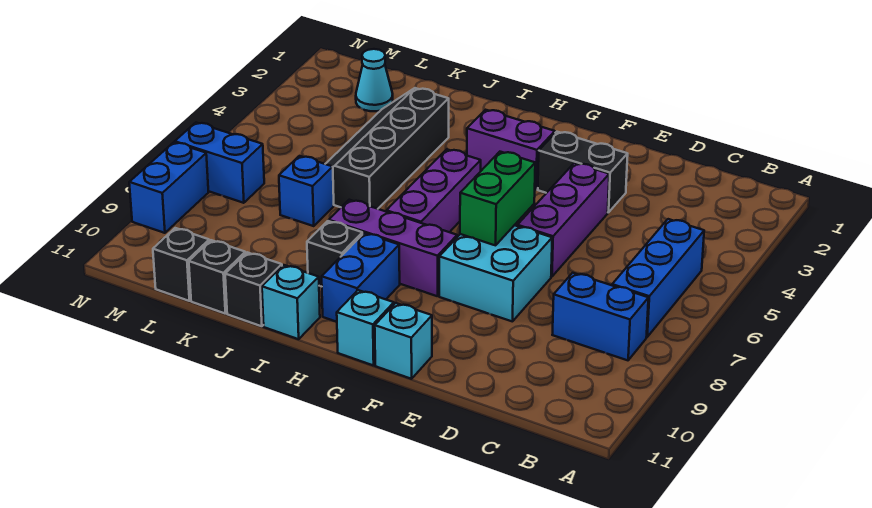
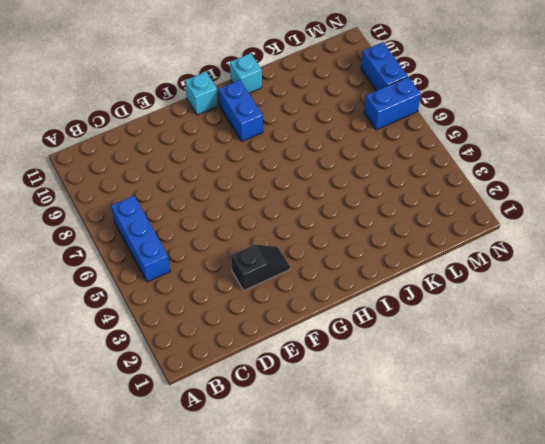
black slope E3:F3 level 1 top E -> black brick E3:F3 level 1
none -> blue brick B8:C8 level 1
none -> purple brick E4:E6 level 1
none -> cyan brick E7:F8 level 1

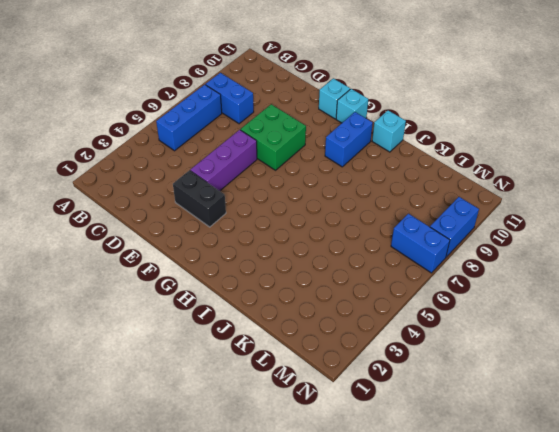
green brick E7:F8 level 1 -> cyan brick E7:F8 level 1
none -> purple brick G3:H3 level 1
none -> purple brick G8:I8 level 1
none -> purple brick H5:H7 level 1

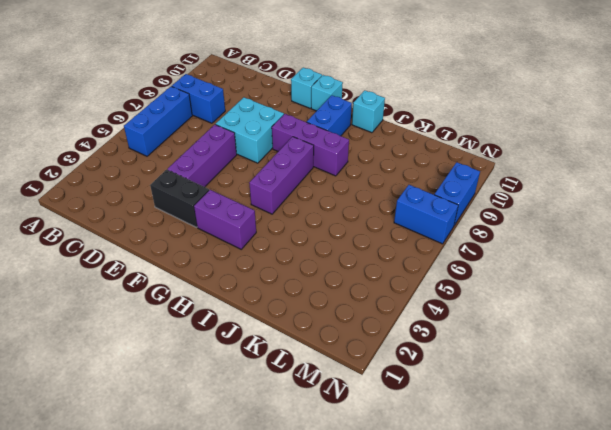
none -> black brick I9 level 1
none -> black slope J3:K6 level 1 top J
none -> black brick J11 level 1

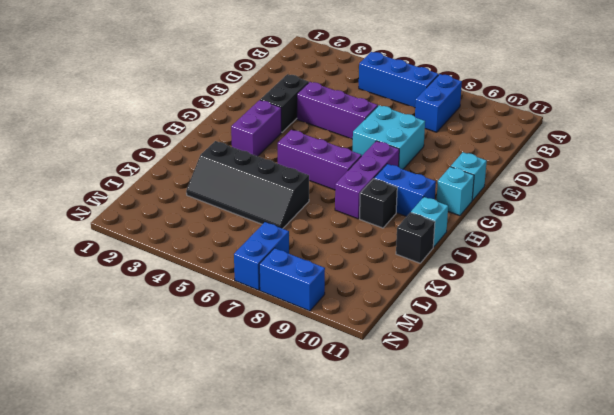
none -> blue brick K7 level 1
none -> black brick K11 level 1
none -> cyan cone L2 level 1

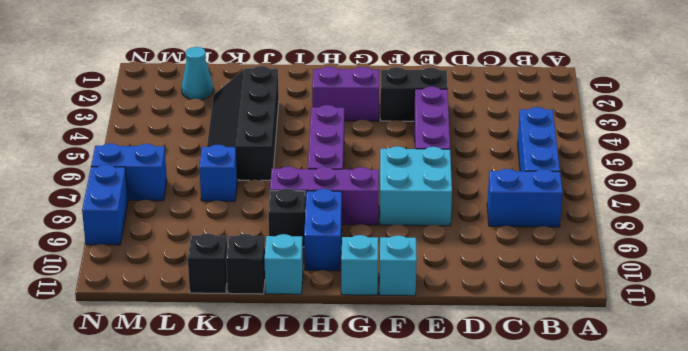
none -> black brick L11 level 1
none -> green brick F6:F7 level 2

